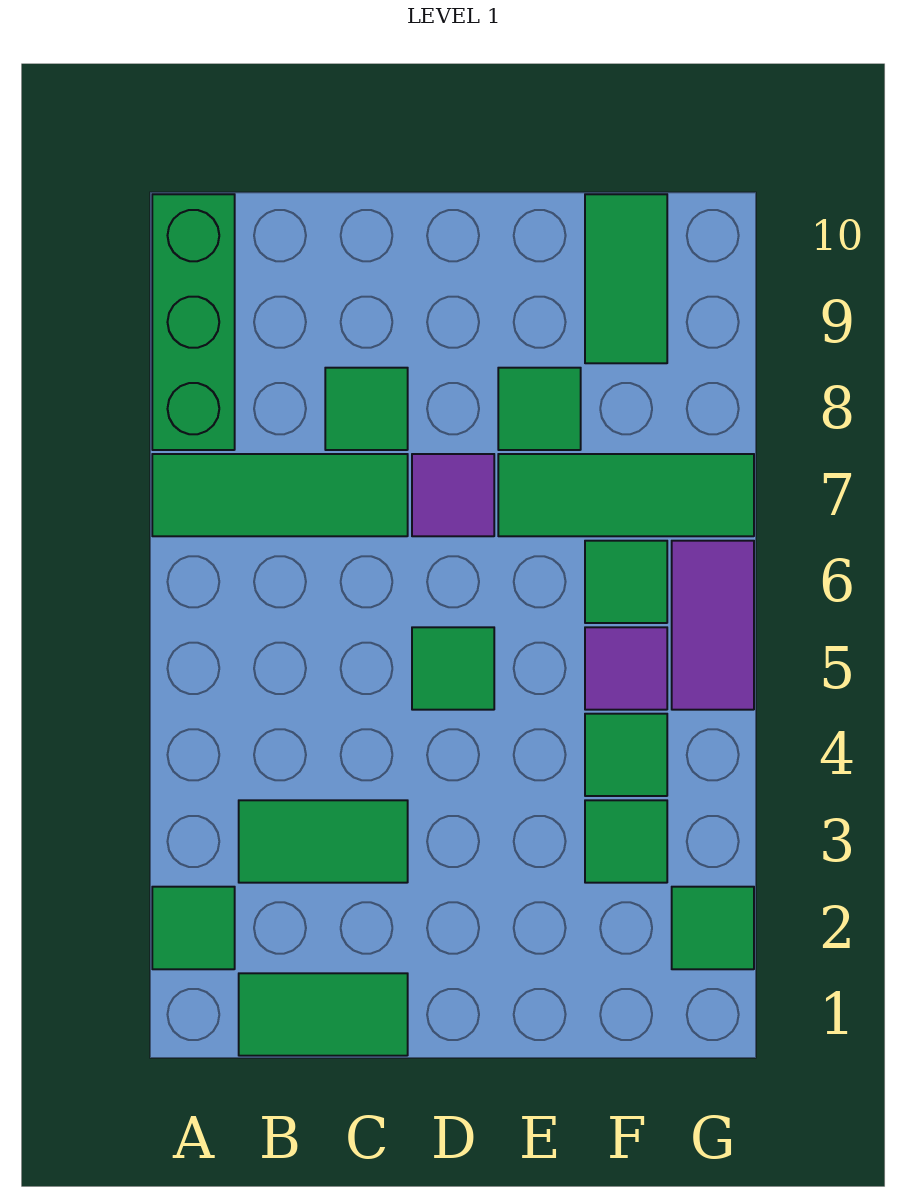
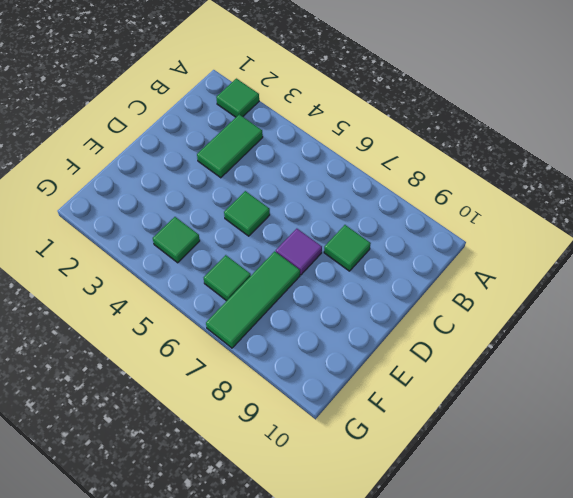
none -> green tile A7:C7 level 1
none -> green brick A8:A10 level 1
none -> green tile B1:C1 level 1

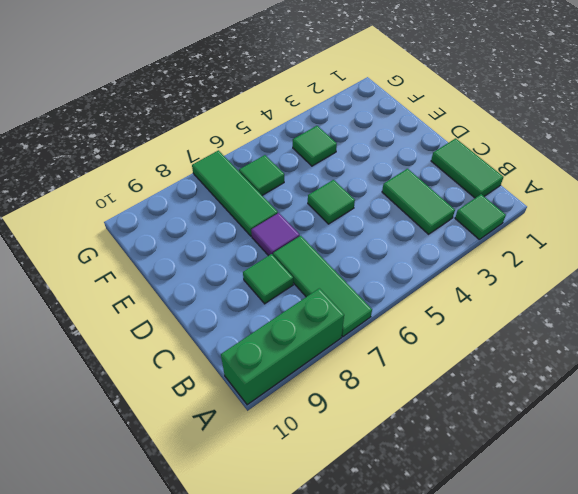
none -> green tile E8 level 1
none -> green tile F3 level 1
none -> purple tile F5 level 1

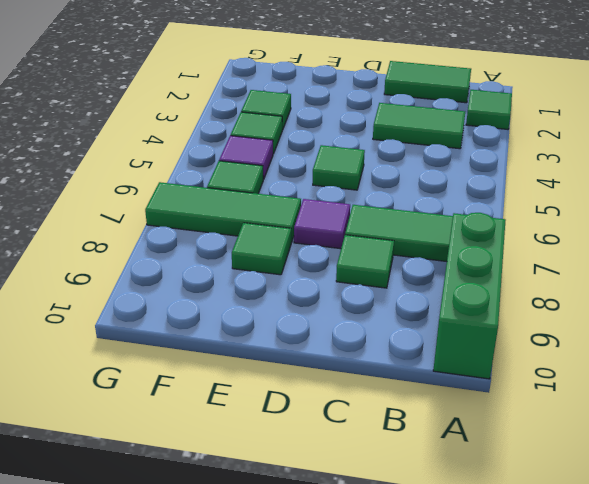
none -> green tile F9:F10 level 1
none -> green tile G2 level 1
none -> purple tile G5:G6 level 1

